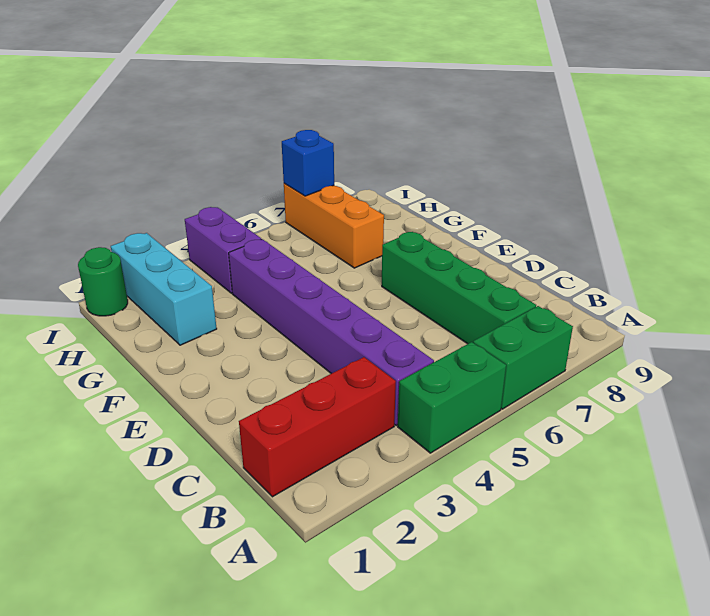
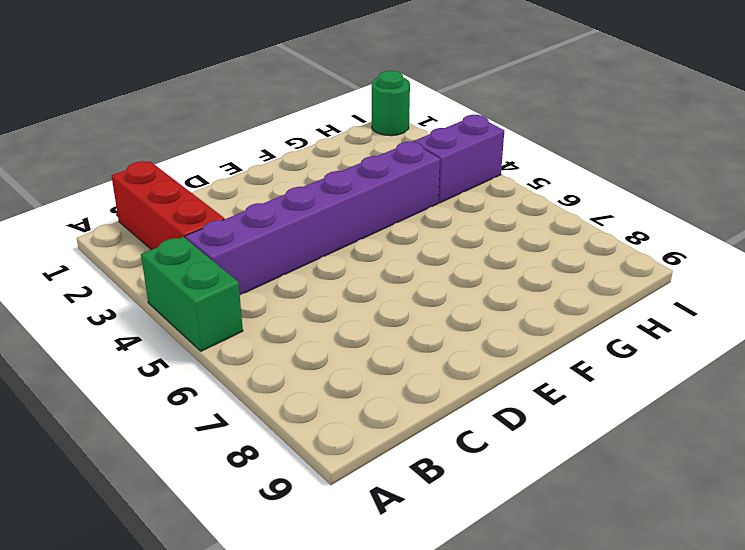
none -> green brick A6:A7 level 1
none -> green brick B7:E7 level 1

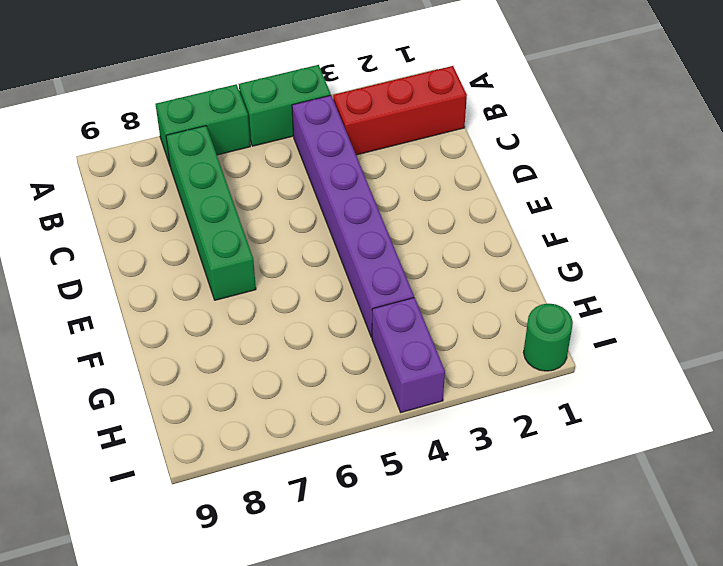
none -> cyan brick G2:I2 level 1
none -> orange brick G7:I7 level 1

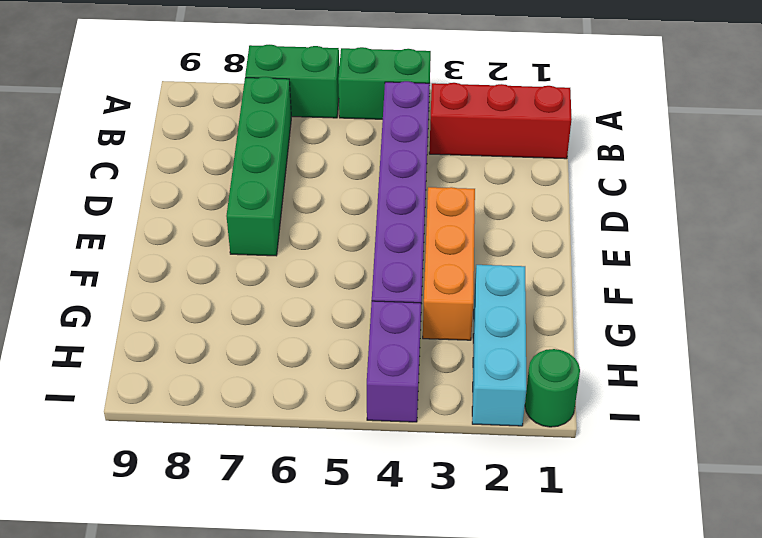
orange brick E3:G3 level 1 -> orange brick G7:I7 level 1
none -> blue brick I7 level 2

